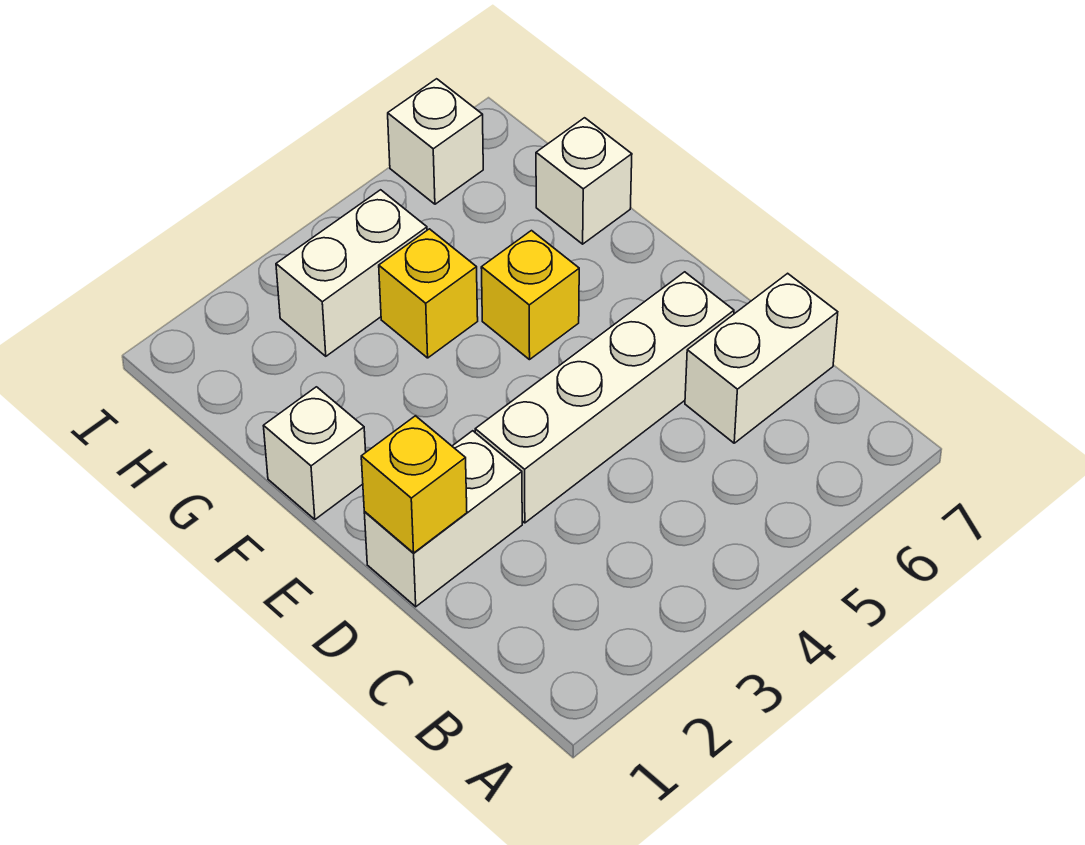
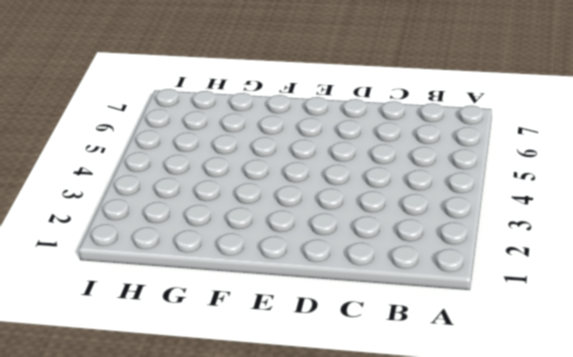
none -> white brick C6:C7 level 1
none -> white brick D1:D2 level 1

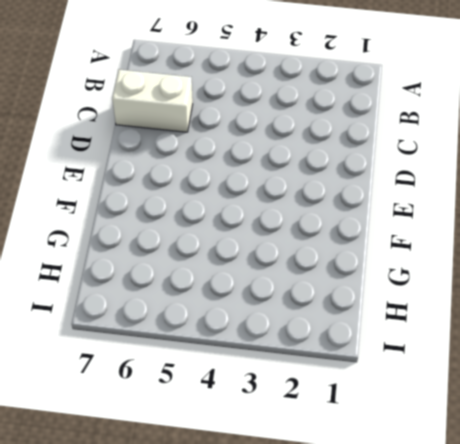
none -> white brick D1:D2 level 1
none -> white brick D3:D6 level 1

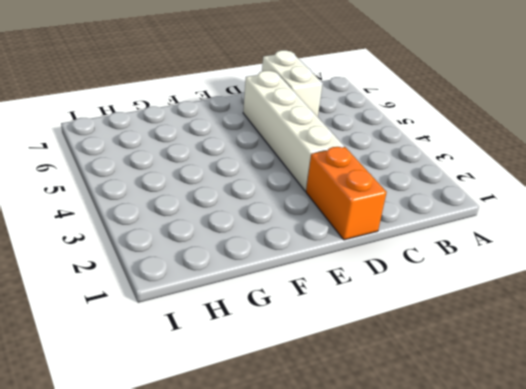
orange brick D1:D2 level 1 -> white brick D1:D2 level 1
none -> white brick F1 level 1
none -> yellow brick F5 level 1

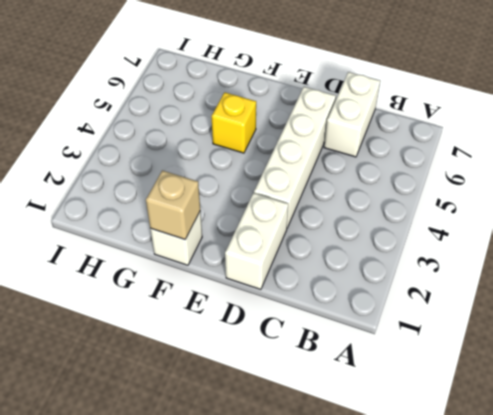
tan brick F1 level 2 -> none
none -> yellow brick G4 level 1
none -> white brick G7 level 1

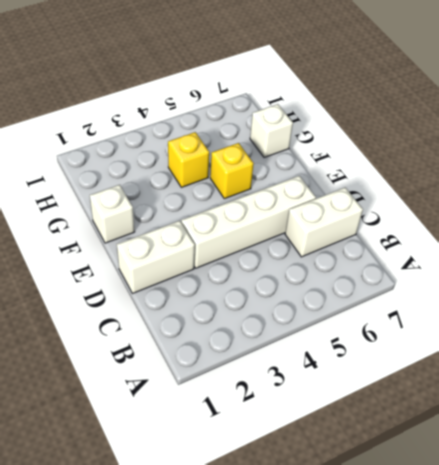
none -> white brick H3:H4 level 1
none -> white brick I6 level 1

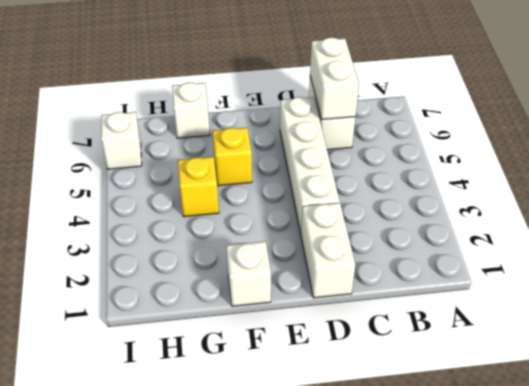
white brick C6:C7 level 2 -> white brick H3:H4 level 1
none -> yellow brick D1 level 2

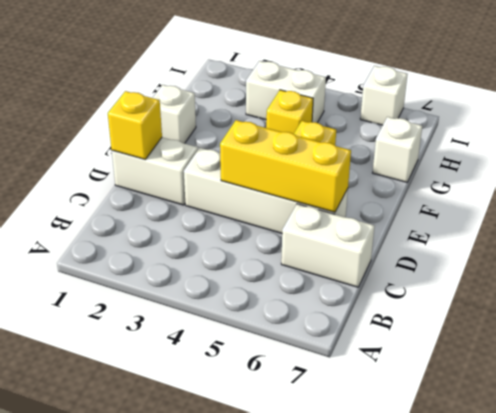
yellow brick D4:D6 level 2 -> none

